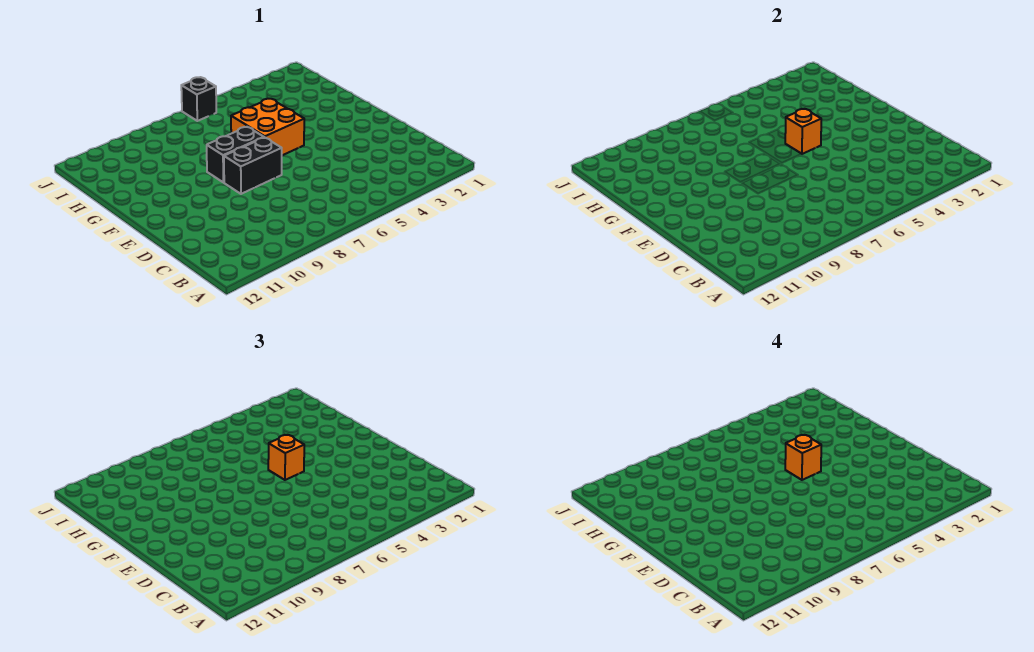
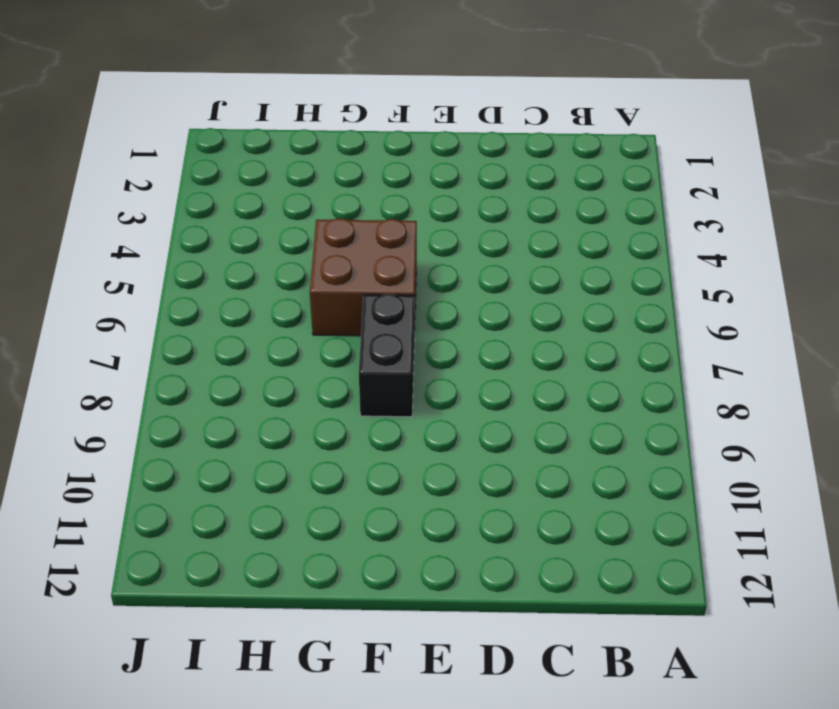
brown brick F5:G6 level 1 -> orange brick F5:G6 level 1
none -> black brick E7:E8 level 1
none -> black brick J6 level 1

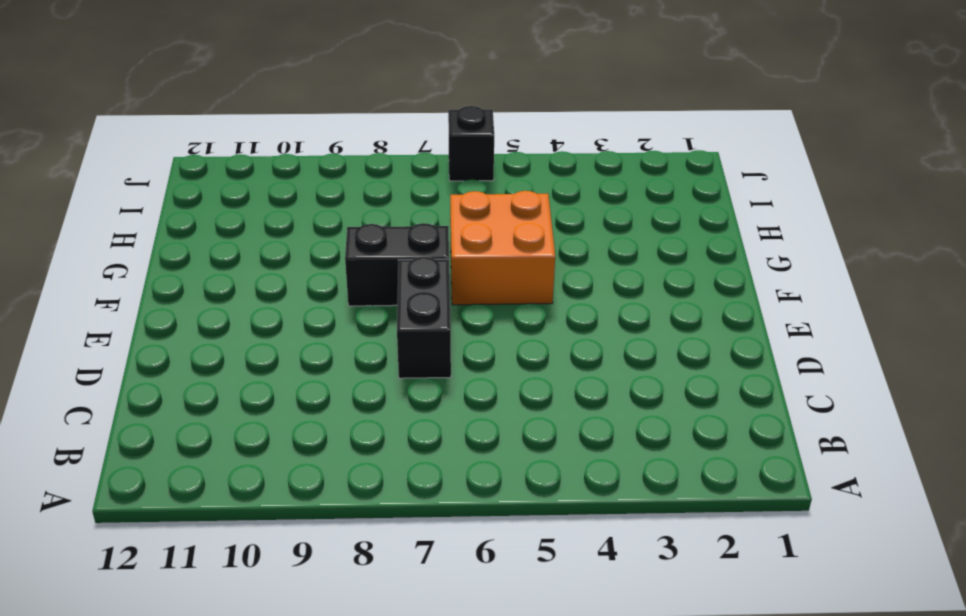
black brick D7:E7 level 1 -> black brick E7:E8 level 1
none -> orange brick F5 level 2
none -> orange brick F5 level 3

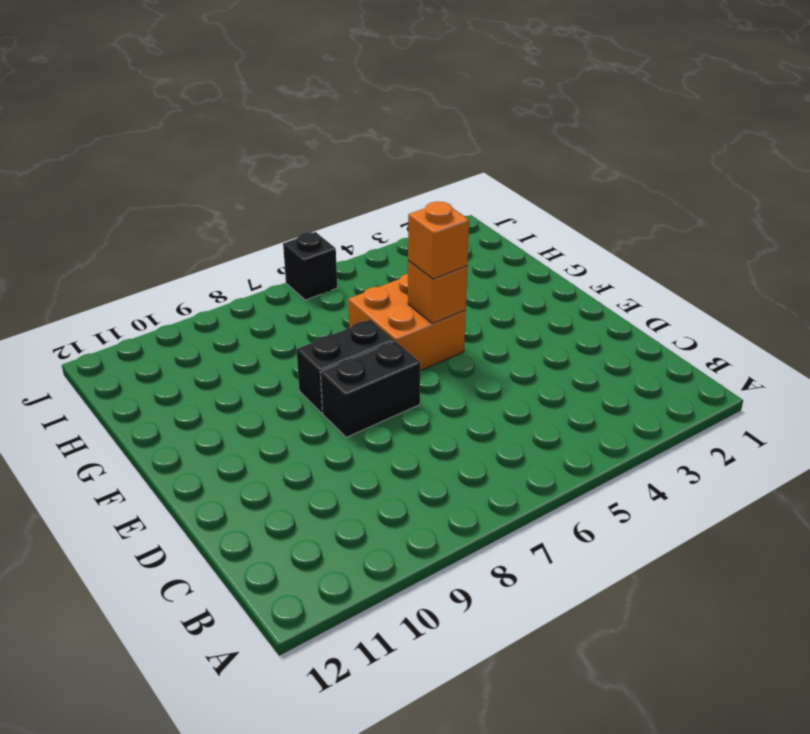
none -> orange brick F5 level 4

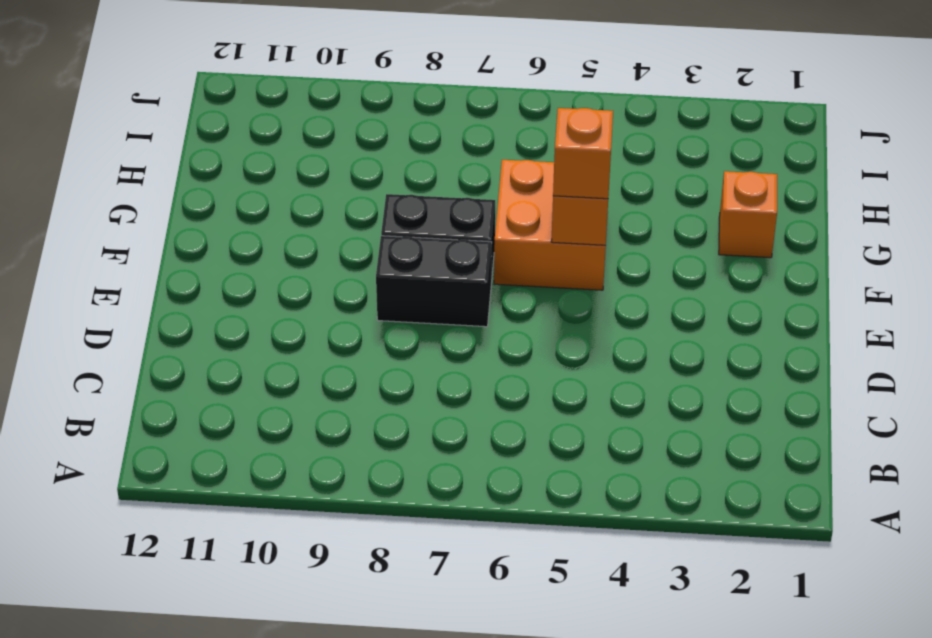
orange brick G2 level 1 -> orange brick F5 level 4
none -> black brick J6 level 1

